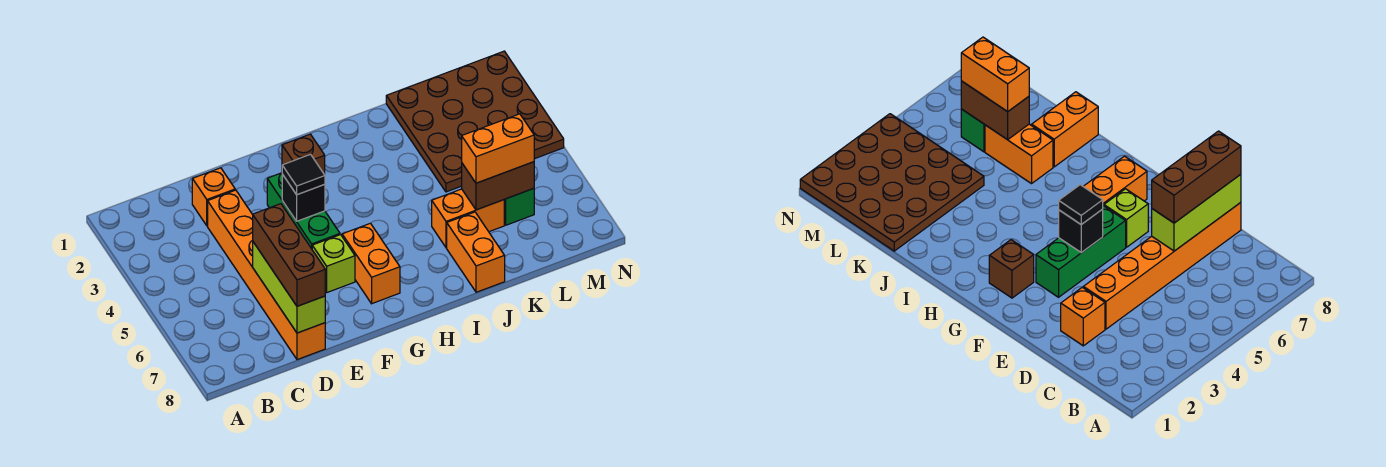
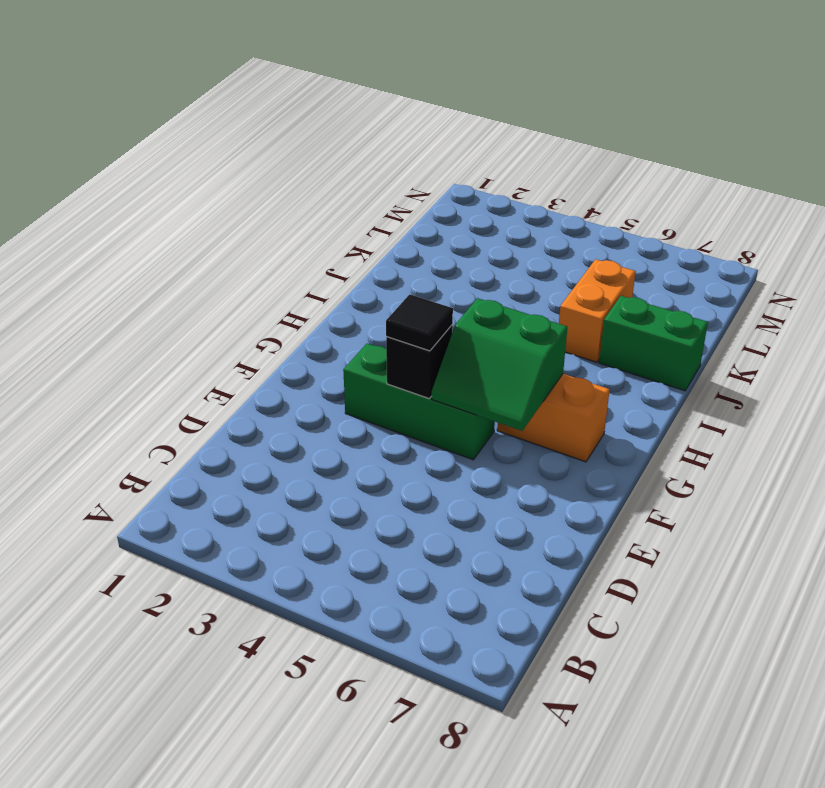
green slope F5:G6 level 2 top G -> none
green brick J7:J8 level 1 -> orange brick J7:J8 level 1
none -> orange brick D2 level 1
none -> orange brick D3:D8 level 1
none -> lime brick F6 level 1

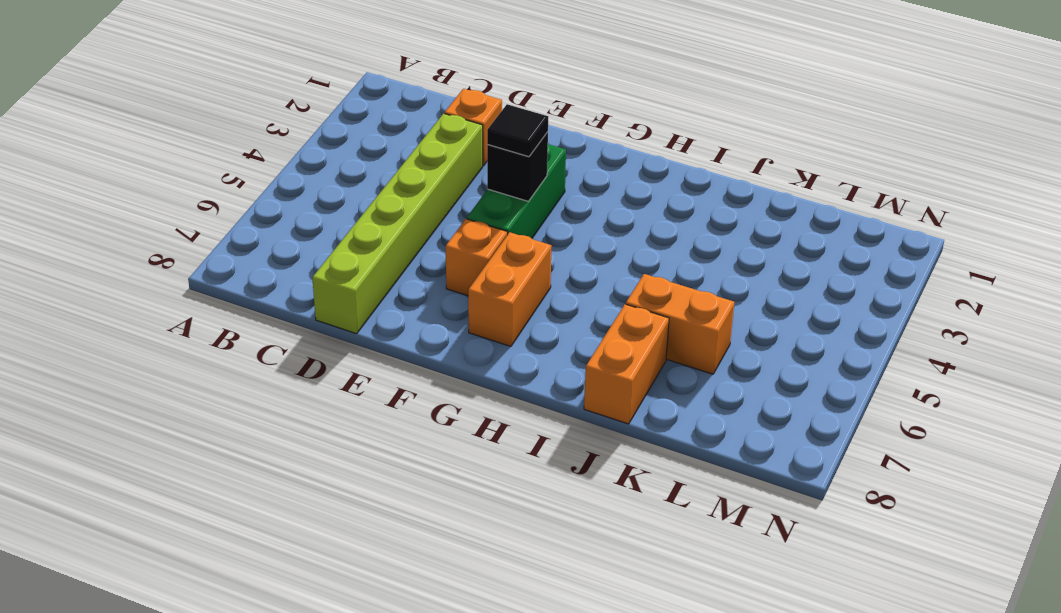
lime brick D3:D8 level 1 -> orange brick D3:D8 level 1
orange brick F6 level 1 -> lime brick F6 level 1
none -> brown brick G2 level 1
none -> brown plate K1:N4 level 1
none -> green brick L6 level 1

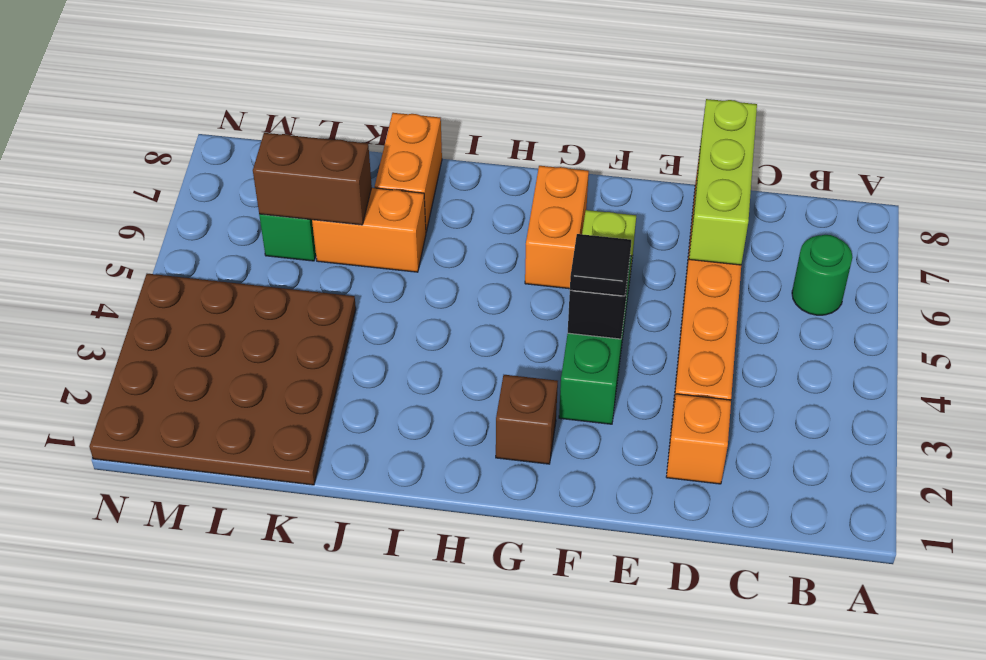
green round brick B6 level 1 -> none
none -> brown brick D6:D8 level 3
none -> orange brick K6:L6 level 3

